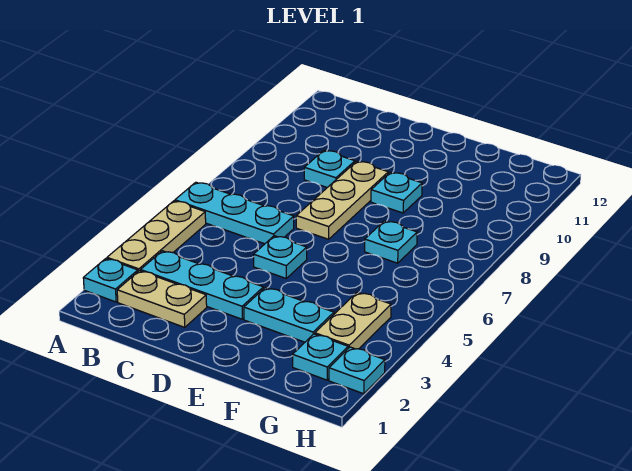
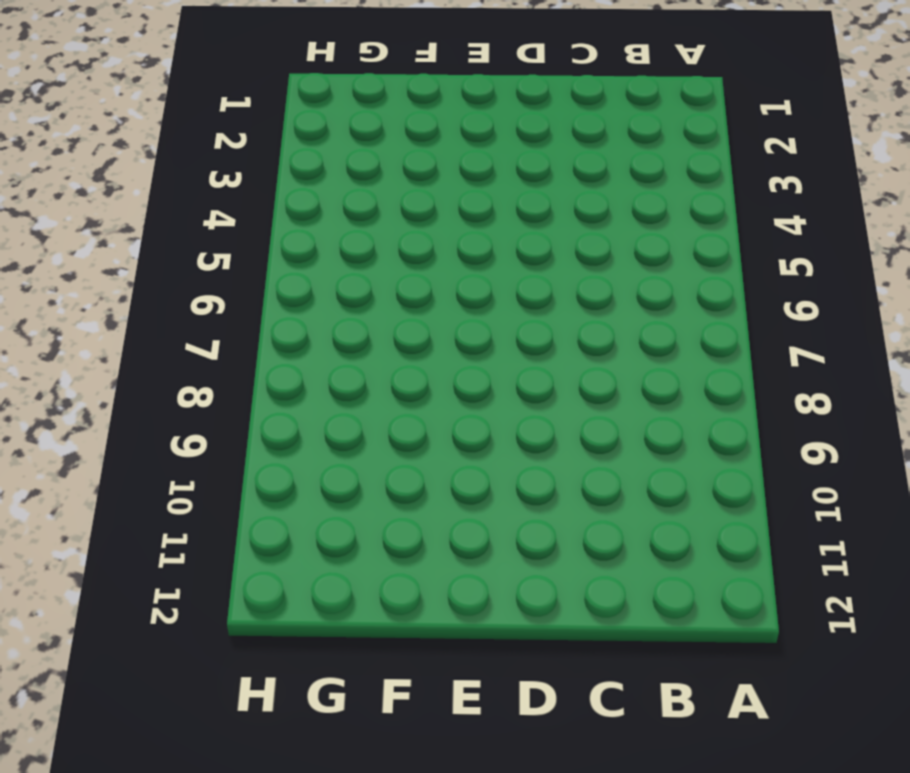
none -> cyan plate A2 level 1
none -> tan plate A3:A5 level 1
none -> cyan plate A6:C6 level 1

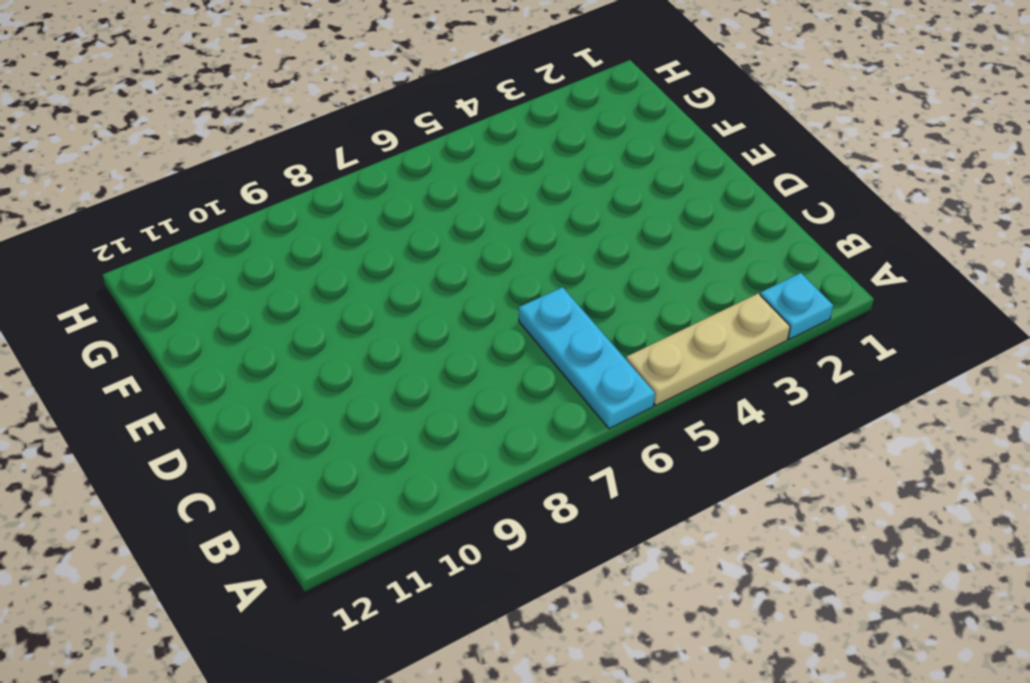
none -> tan plate B2:C2 level 1
none -> cyan plate B3:D3 level 1
none -> cyan plate C9 level 1

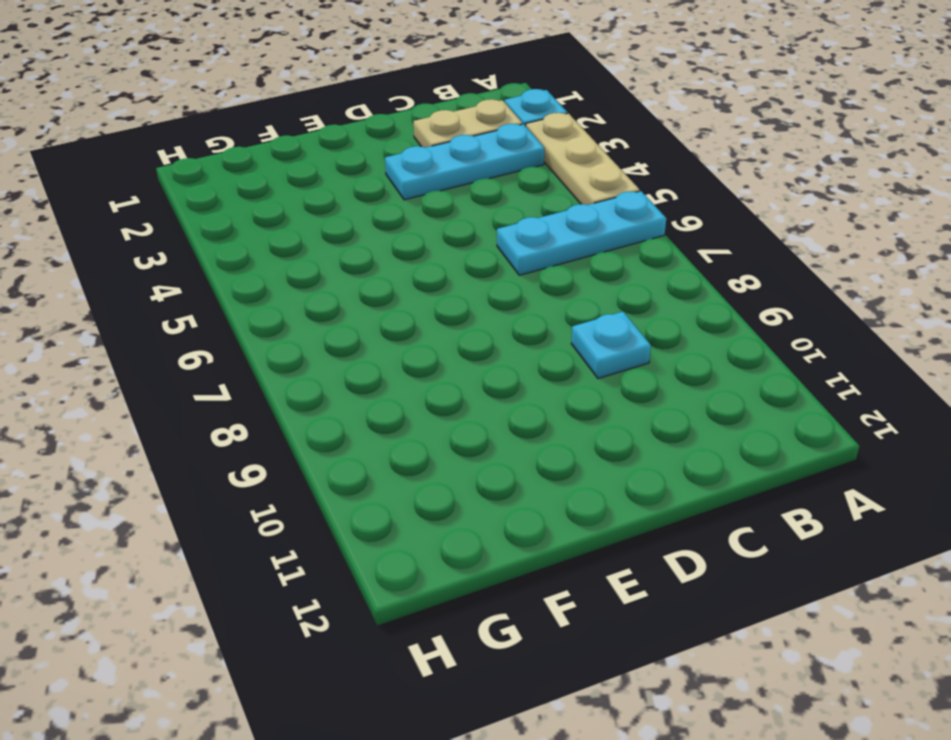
none -> cyan plate D5 level 1
none -> tan plate D7:D9 level 1
none -> cyan plate E3:F3 level 1

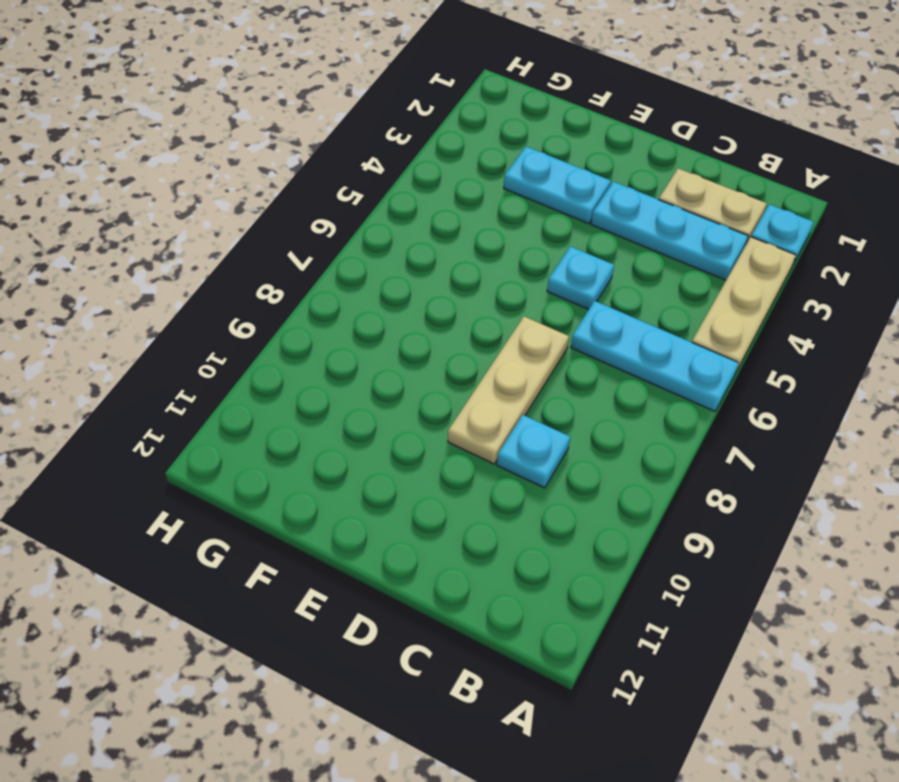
none -> cyan plate E9 level 1
none -> cyan plate F7 level 1
none -> cyan plate G2 level 1

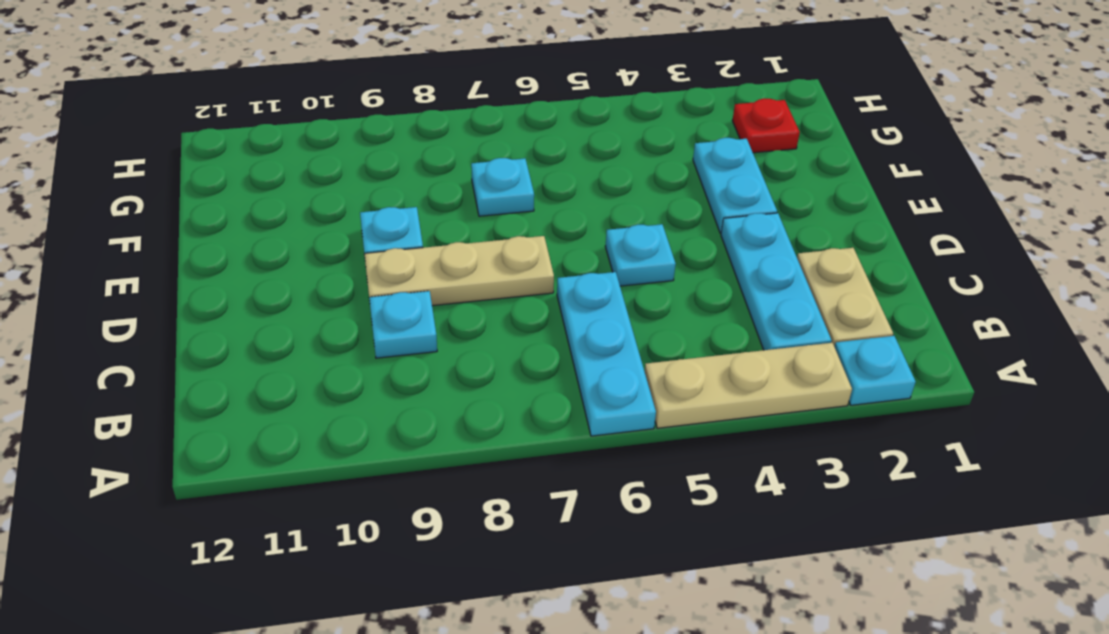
red plate G2 level 1 -> cyan plate G2 level 1
none -> tan plate G3:G4 level 1
none -> cyan plate H2 level 1

